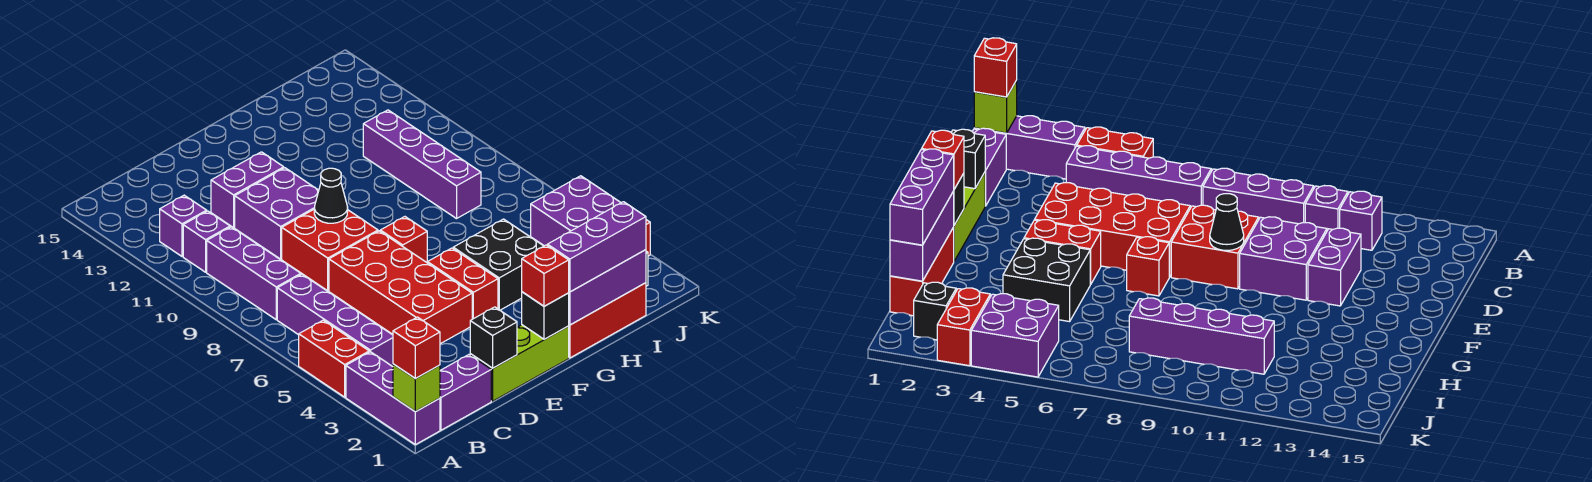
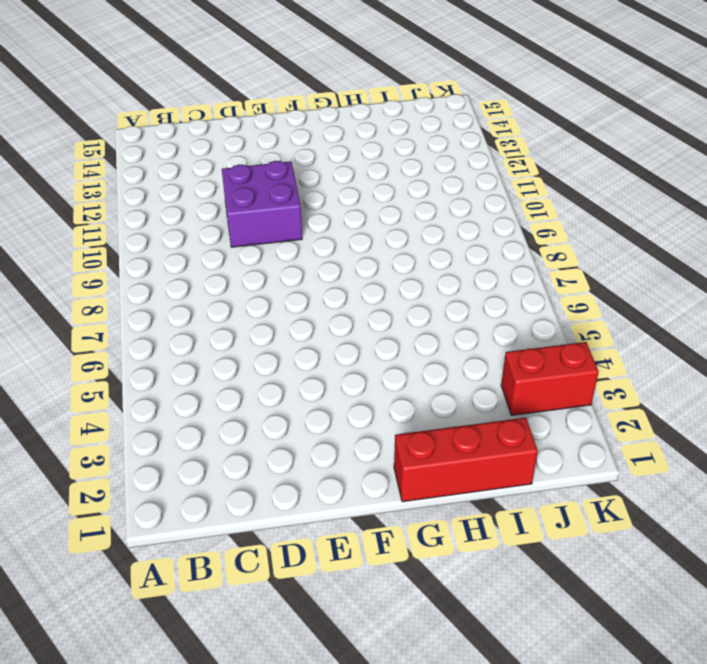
none -> purple brick A1:A3 level 1
none -> red brick A4:A5 level 1
none -> purple brick B1:C1 level 1

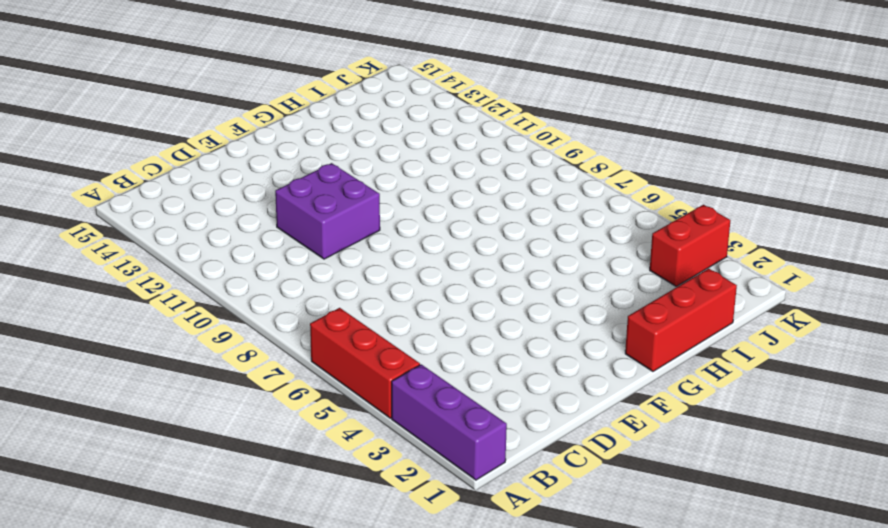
red brick A4:A6 level 1 -> red brick A4:A5 level 1
none -> purple brick B1:C1 level 1
none -> purple brick B4:B7 level 1
none -> purple brick B8:B10 level 1

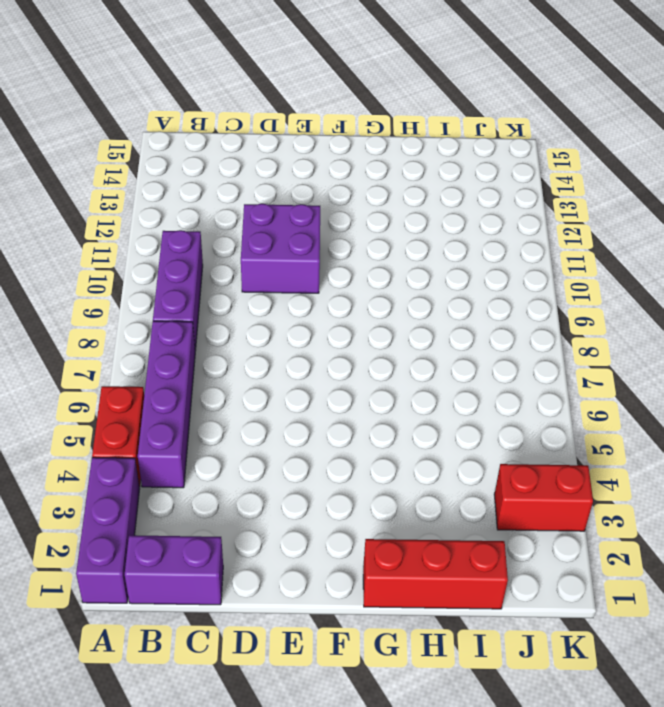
none -> purple brick B11 level 1
none -> purple brick B12 level 1
none -> lime brick D1:F1 level 1

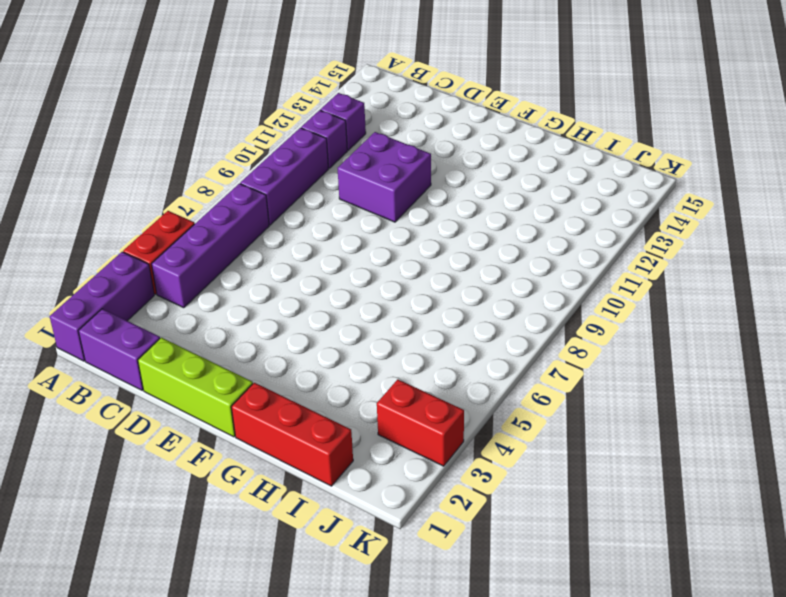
none -> red brick D4:E7 level 1
none -> red brick D8:E9 level 1
none -> purple brick D12:E12 level 1

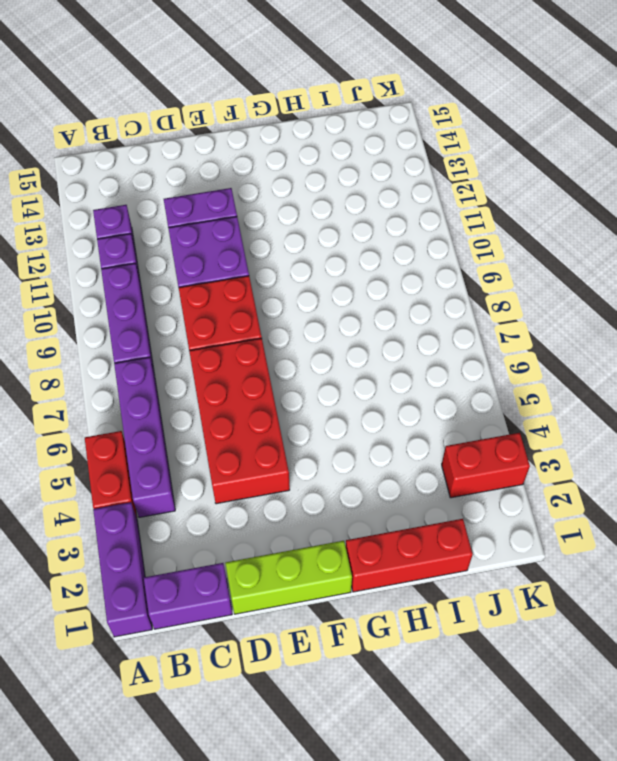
none -> red brick F4:F5 level 1
none -> red brick F7 level 1
none -> black brick G4:H5 level 1

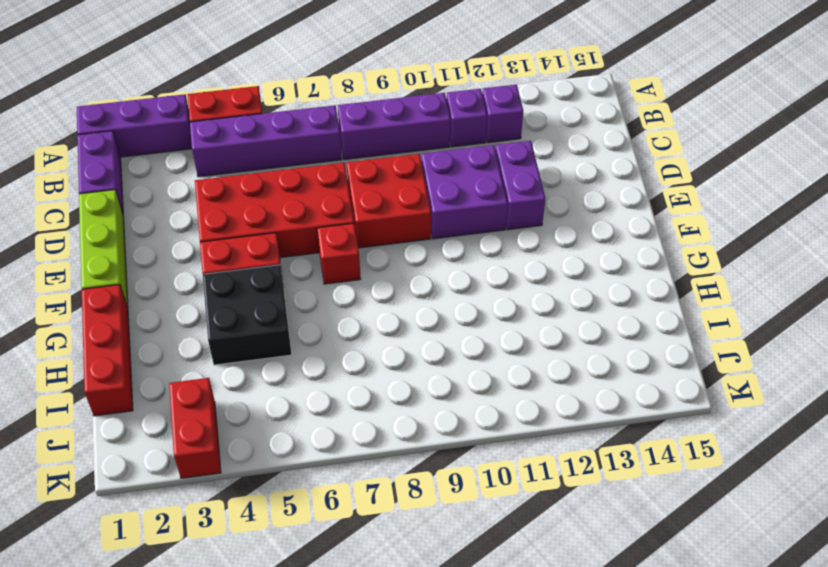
none -> purple brick I8:I11 level 1
none -> black brick J2 level 1
none -> purple brick J4:K5 level 1

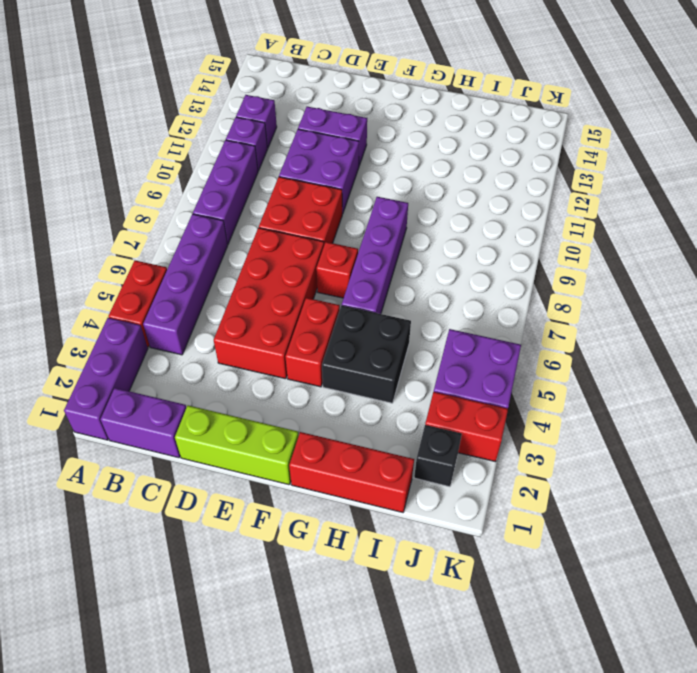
purple brick G6:G9 level 1 -> purple brick I8:I11 level 1
none -> lime brick A1 level 2
none -> black brick D1 level 2
none -> black cone E9 level 2

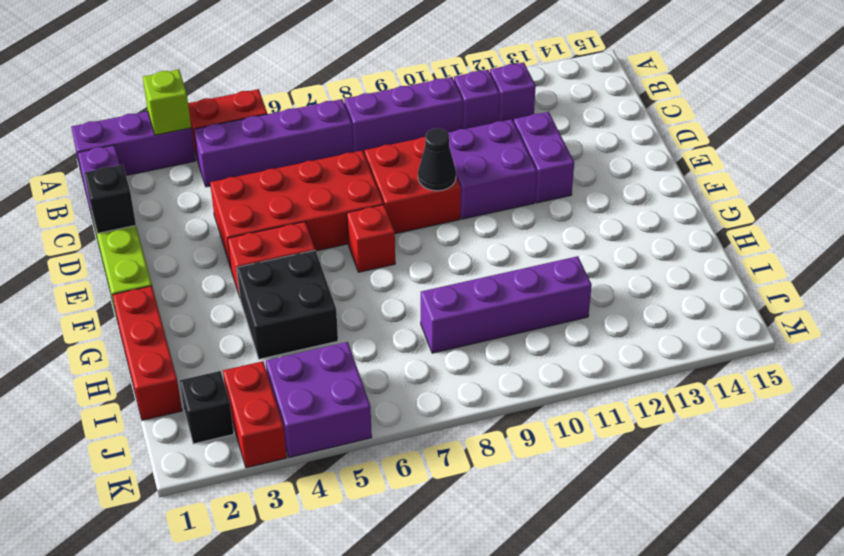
lime brick A3 level 2 -> lime brick A1 level 2
none -> black brick F1 level 2
none -> purple brick G1:I1 level 2
none -> red brick A1 level 3

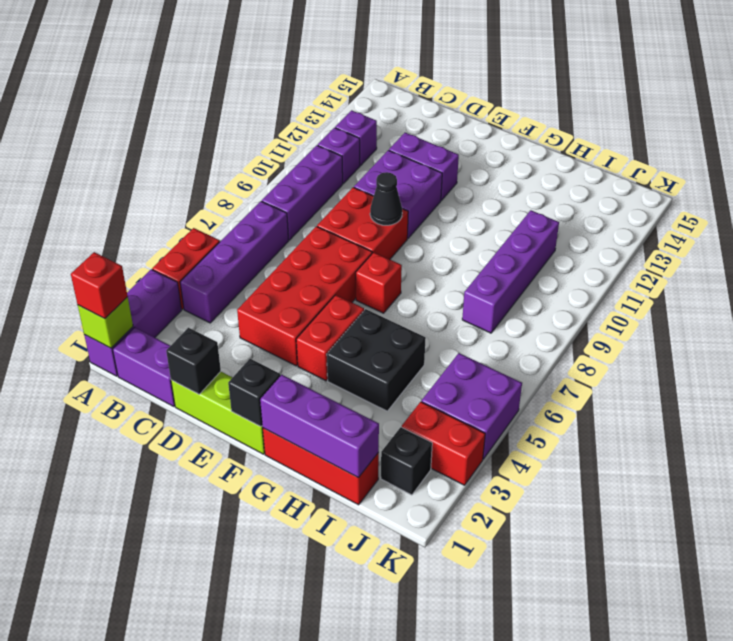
none -> red brick F1 level 3
none -> purple brick G1:I1 level 3

